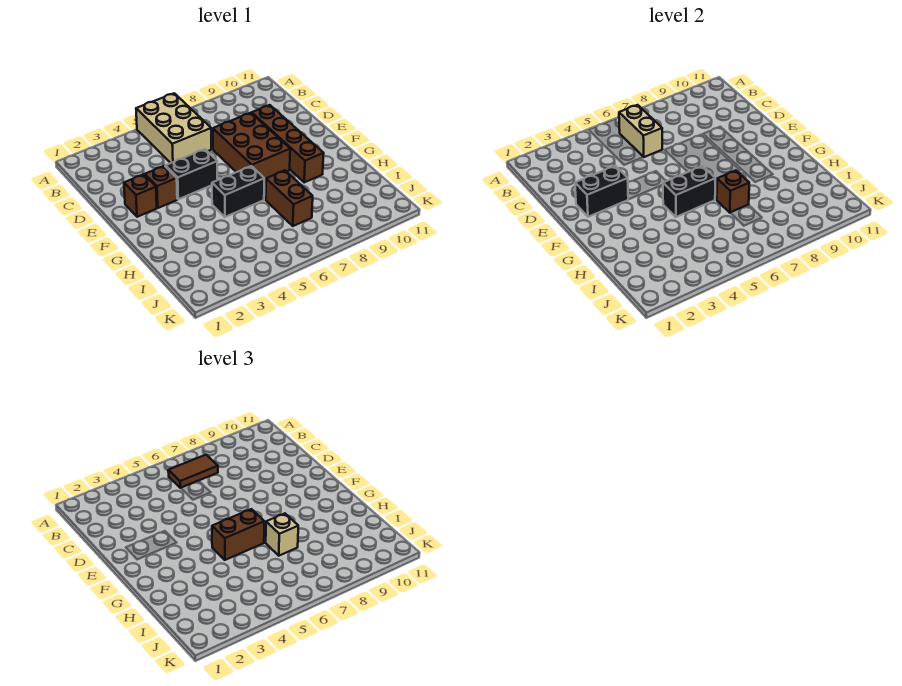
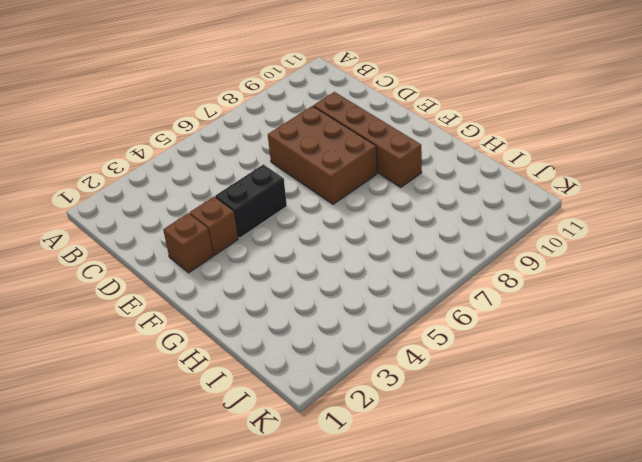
none -> tan brick A5:C6 level 1
none -> black brick G5:G6 level 1
none -> brown brick H7:I7 level 1

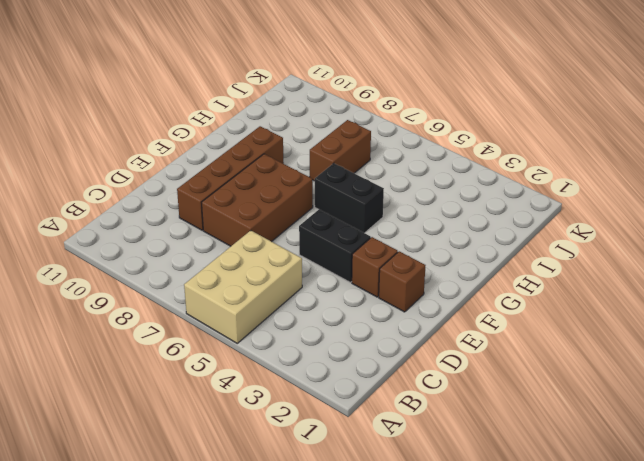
none -> tan brick B6:C6 level 2
none -> black brick E2:E3 level 2
none -> black brick G5:G6 level 2

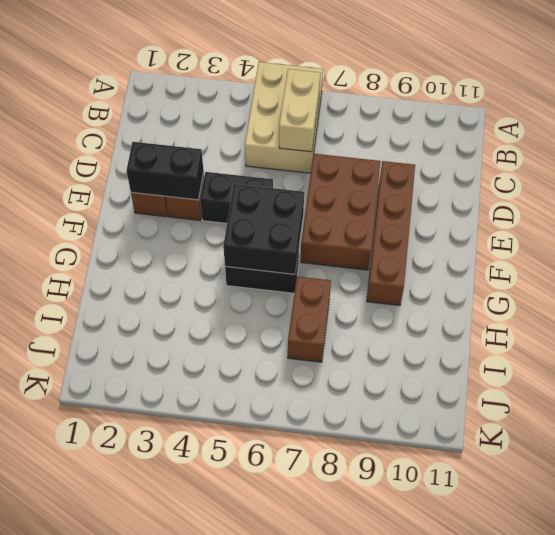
black brick F5:G6 level 2 -> black brick G5:G6 level 2
none -> brown brick H7 level 2
none -> brown tile B6:B7 level 3
none -> brown brick G5:G6 level 3

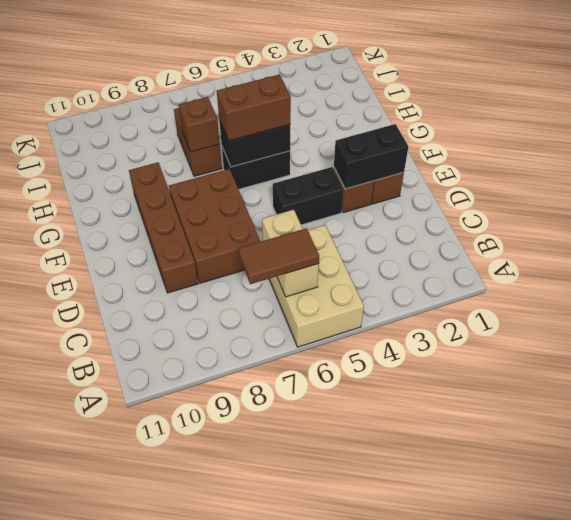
none -> tan brick H7 level 3

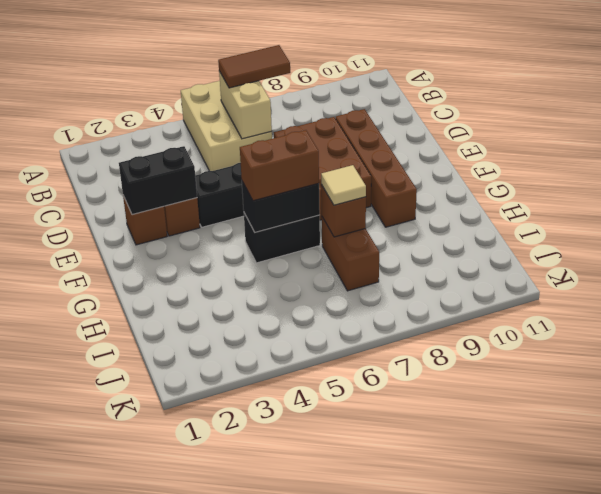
tan tile H7 level 3 -> tan brick H7 level 3

